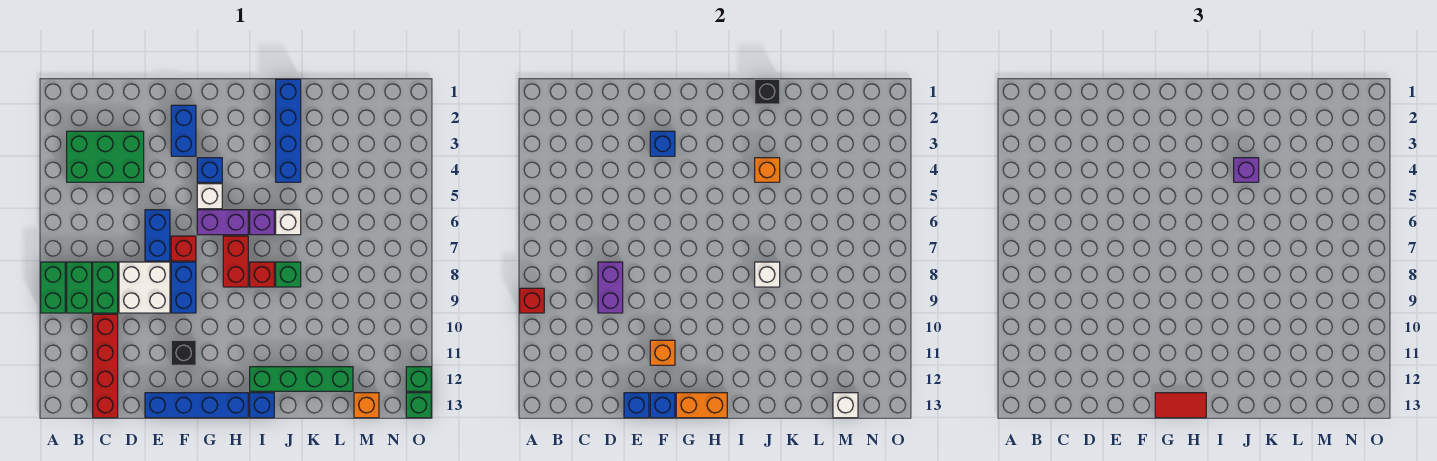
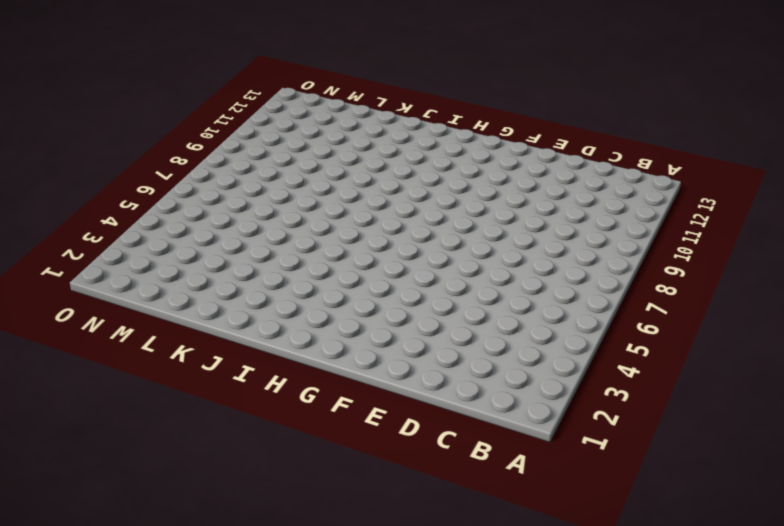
none -> green brick A8:A9 level 1
none -> green brick B3:D4 level 1
none -> green brick B8:B9 level 1
none -> green brick C8:C9 level 1

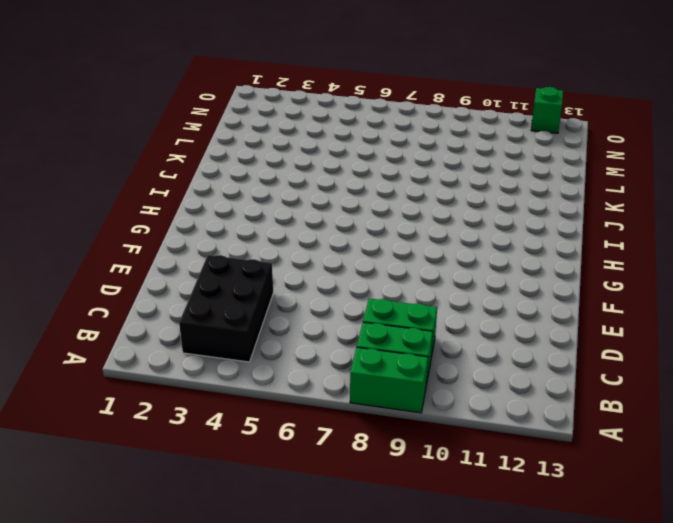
black brick B3:D4 level 1 -> green brick B3:D4 level 1
none -> red brick C10:C13 level 1
none -> white brick D8:E9 level 1
none -> blue brick E6:E7 level 1
none -> blue brick E13:H13 level 1

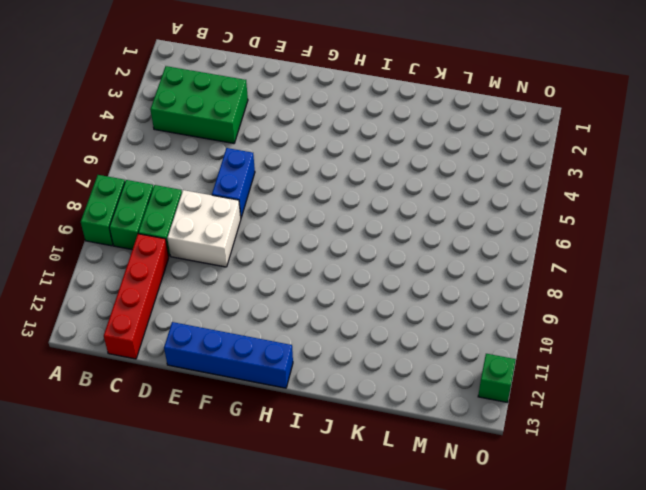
none -> blue brick F2:F3 level 1
none -> red brick F7 level 1
none -> blue brick F8:F9 level 1
none -> black brick F11 level 1

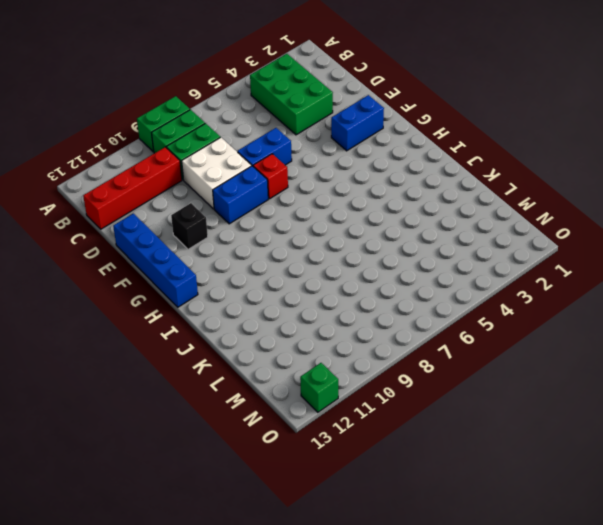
none -> blue brick G4 level 1
none -> white brick G5 level 1
none -> purple brick G6:H6 level 1
none -> red brick H7:H8 level 1

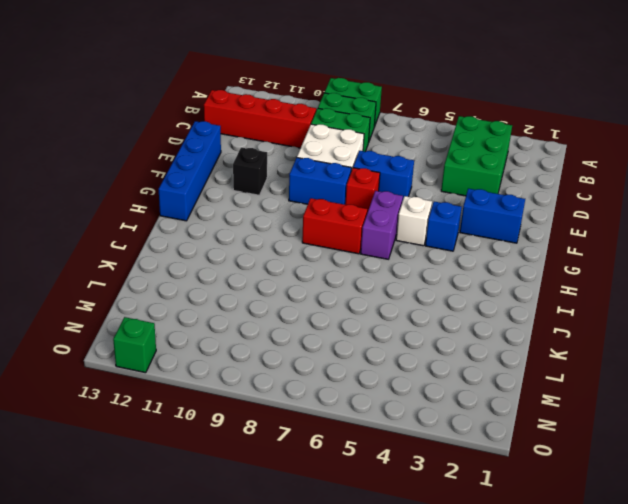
none -> purple brick I6 level 1
none -> red brick I8 level 1
none -> green brick I12:L12 level 1
none -> blue brick I13 level 1

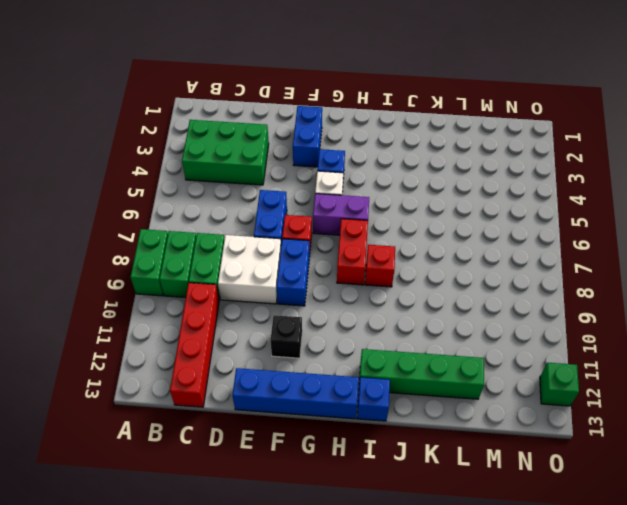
none -> purple brick I6 level 1
none -> blue brick J1:J4 level 1
none -> white brick J6 level 1
none -> green brick J8 level 1

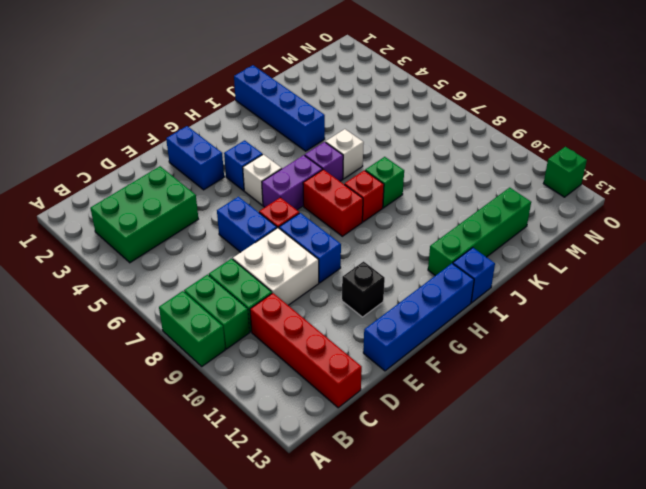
none -> orange brick M13 level 1
none -> green brick O13 level 1
none -> red brick A9 level 2
none -> purple brick D8:D9 level 2

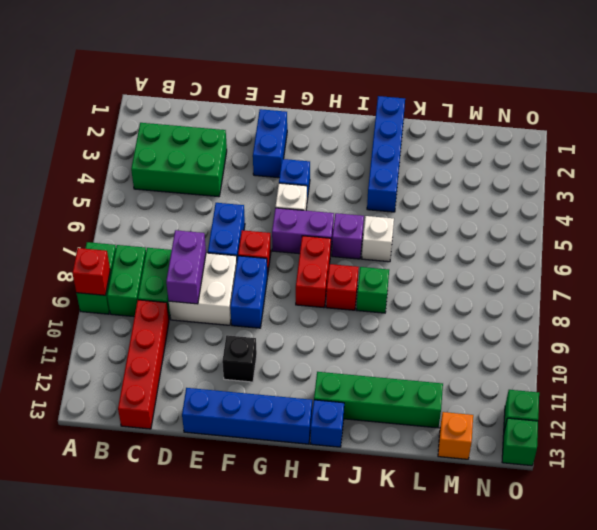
none -> blue brick E13 level 2
none -> blue brick F3 level 2
none -> orange brick F11 level 2
none -> blue brick F13 level 2

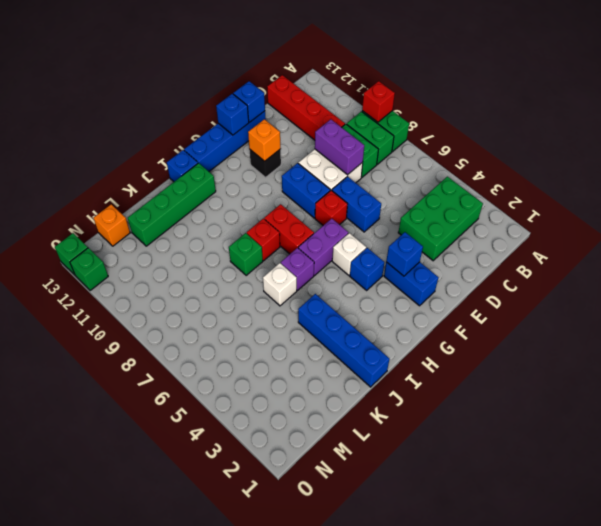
none -> orange brick G13:H13 level 2
none -> black brick J1 level 2
none -> orange brick J4 level 2
none -> white brick J8 level 2

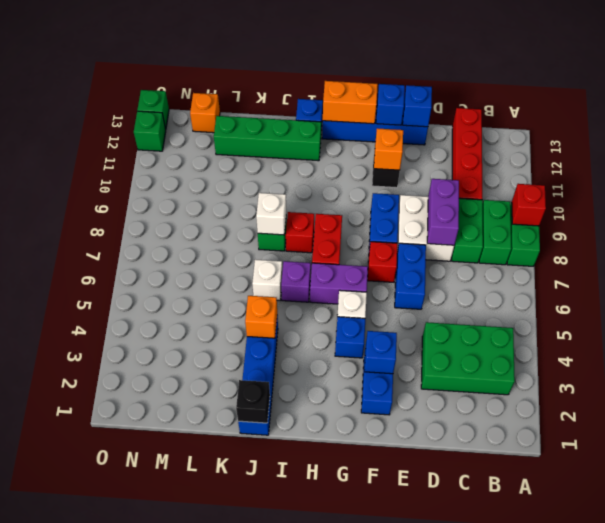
none -> white brick M13 level 2
none -> red tile G13:H13 level 3
none -> purple brick J4 level 3

